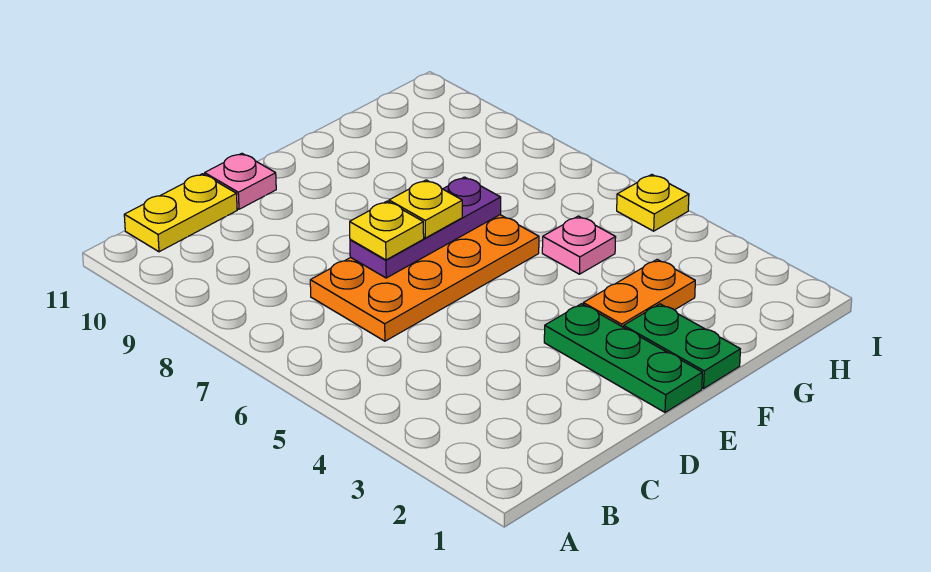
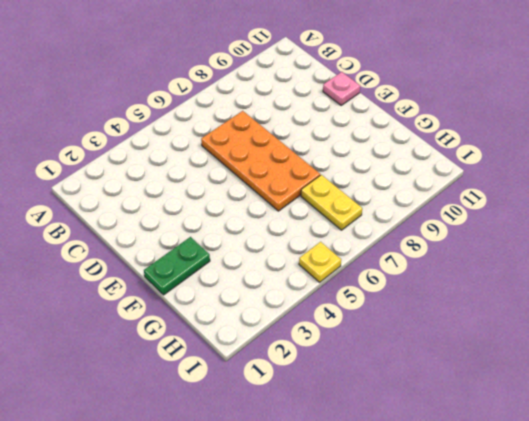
yellow plate G7:H7 level 1 -> yellow plate B11:C11 level 1
none -> green plate E1:E3 level 1
none -> orange plate F3:G3 level 1

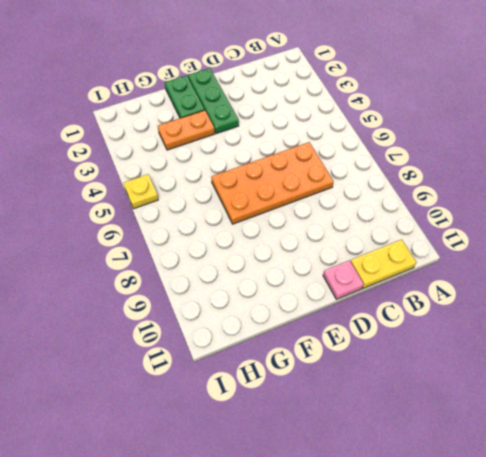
none -> pink plate G5 level 1
none -> purple plate D7:F7 level 2

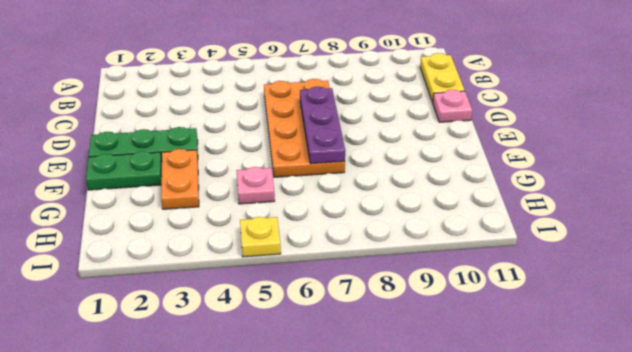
none -> yellow plate D7 level 3
none -> yellow plate E7 level 3

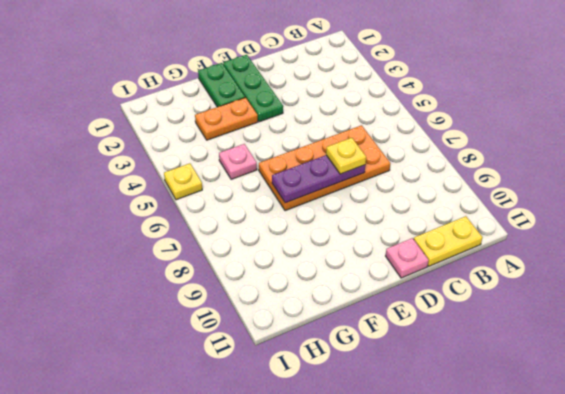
none -> yellow plate E7 level 3

